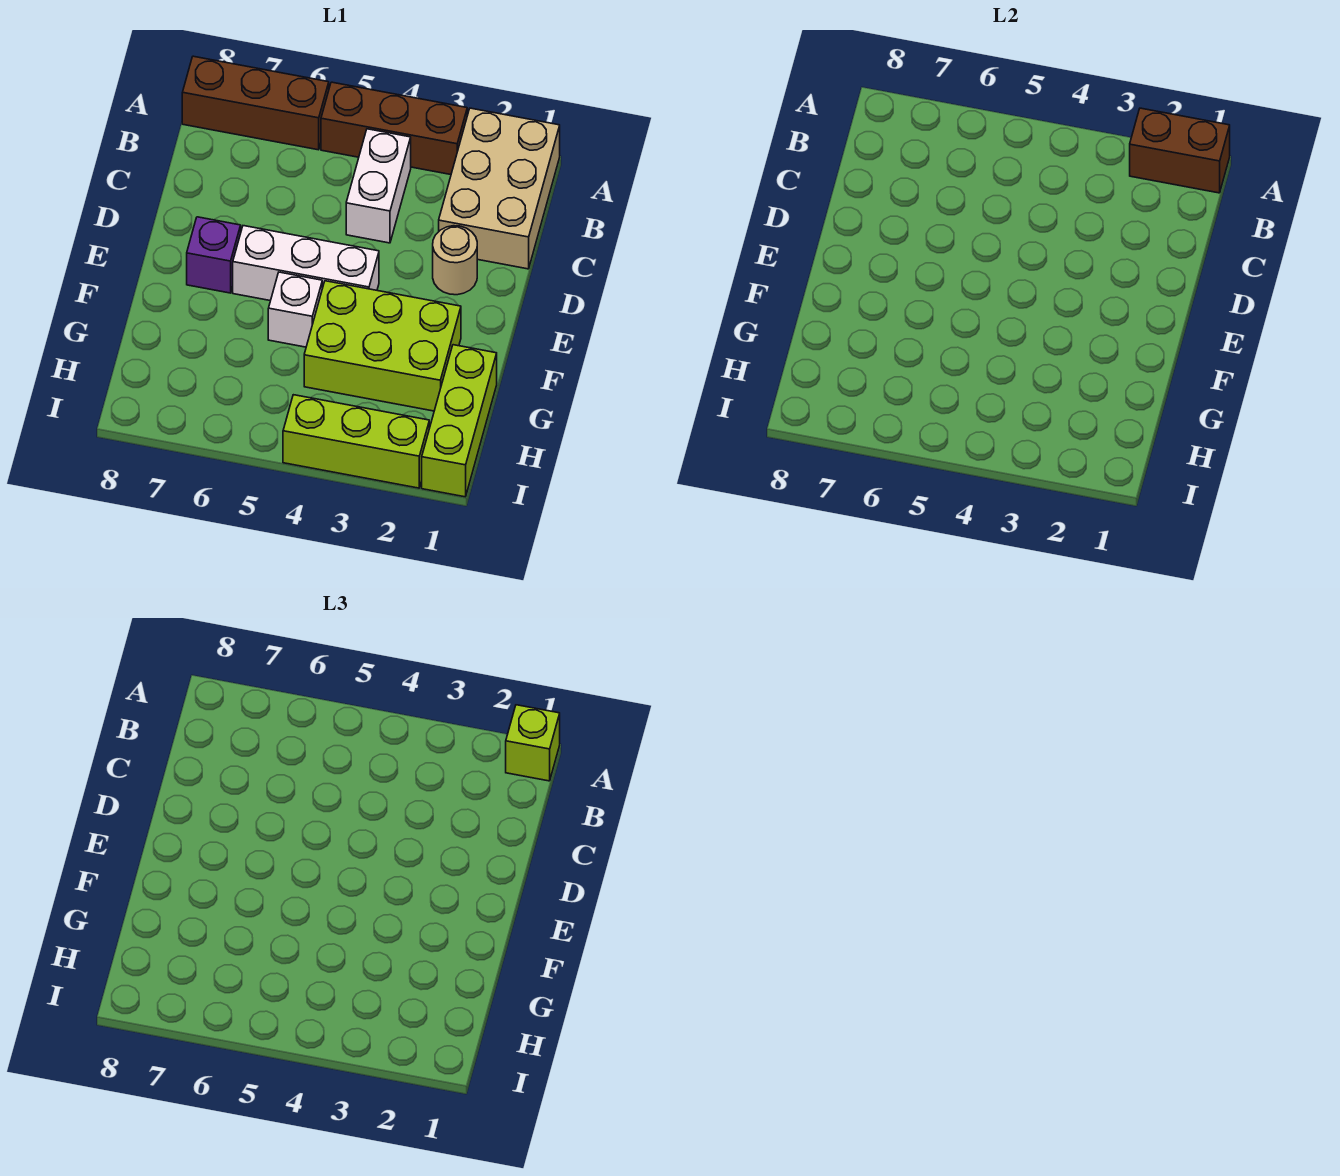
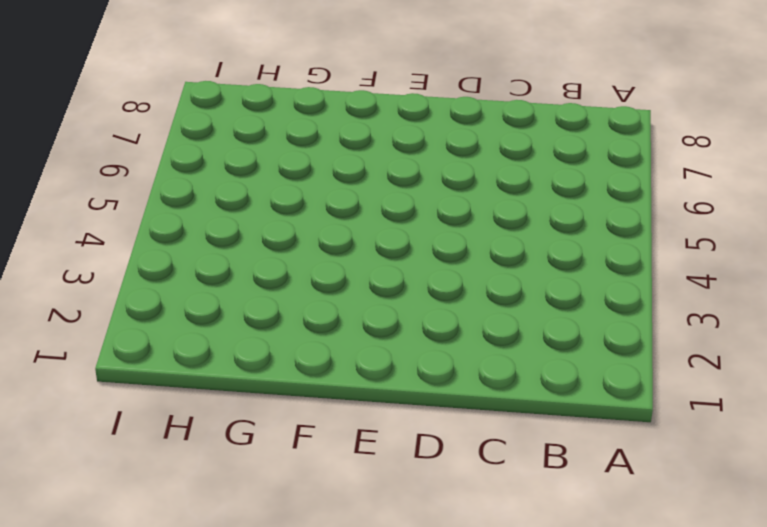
none -> tan brick A1:C2 level 1
none -> brown brick A3:A5 level 1
none -> brown brick A6:A8 level 1

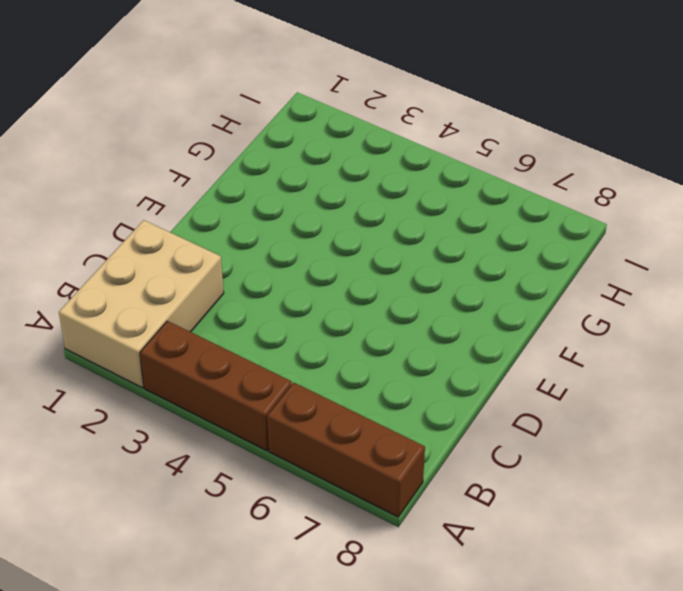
none -> white brick B4:C4 level 1
none -> tan round brick D2 level 1
none -> white brick E4:E6 level 1

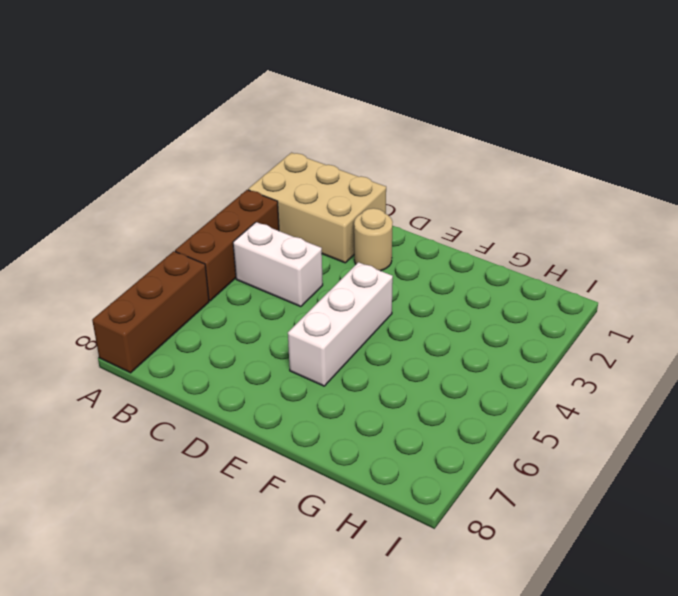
none -> purple brick E7 level 1
none -> lime brick F2:G4 level 1
none -> white brick F5 level 1

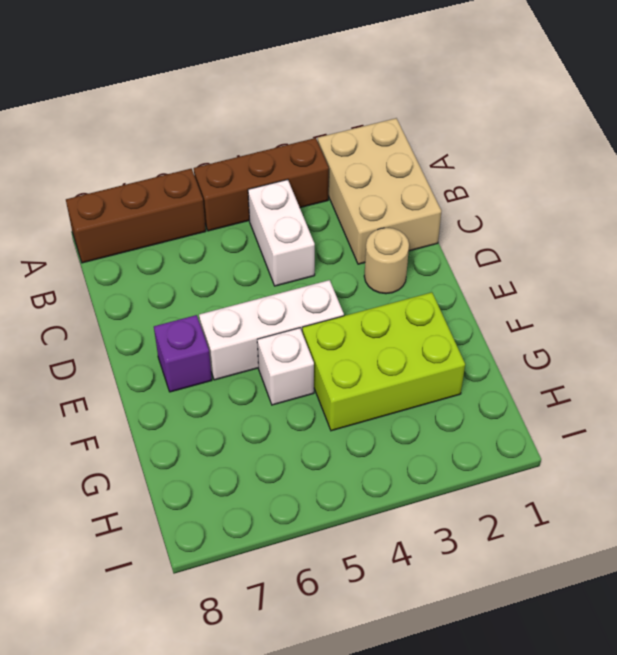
none -> lime brick G1:I1 level 1
none -> lime brick I2:I4 level 1
none -> brown brick A1:A2 level 2

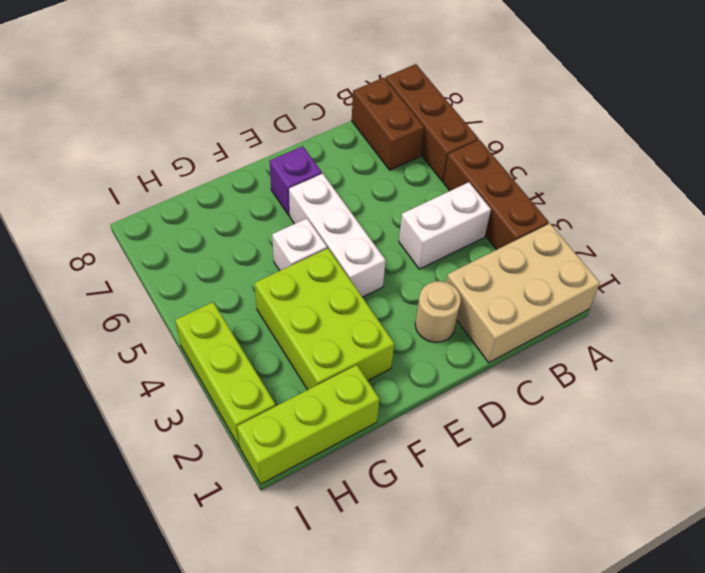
brown brick B7:B8 level 1 -> brown brick A1:A2 level 2
none -> lime brick A1 level 3

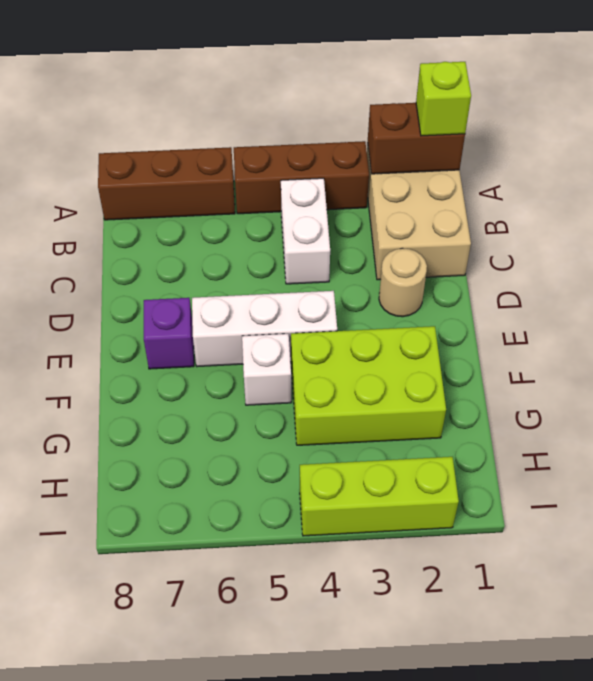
none -> lime brick G1:I1 level 1

